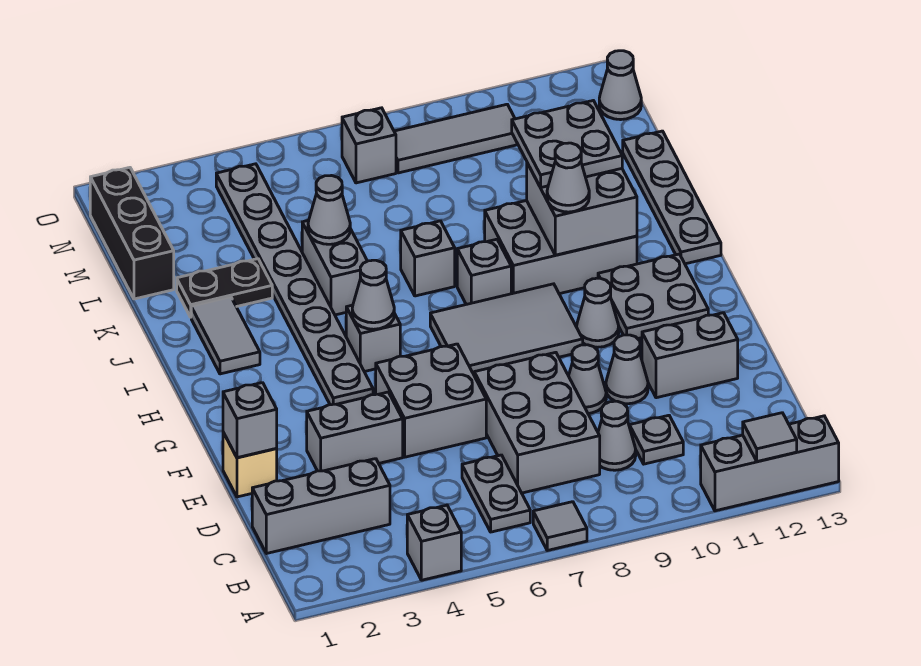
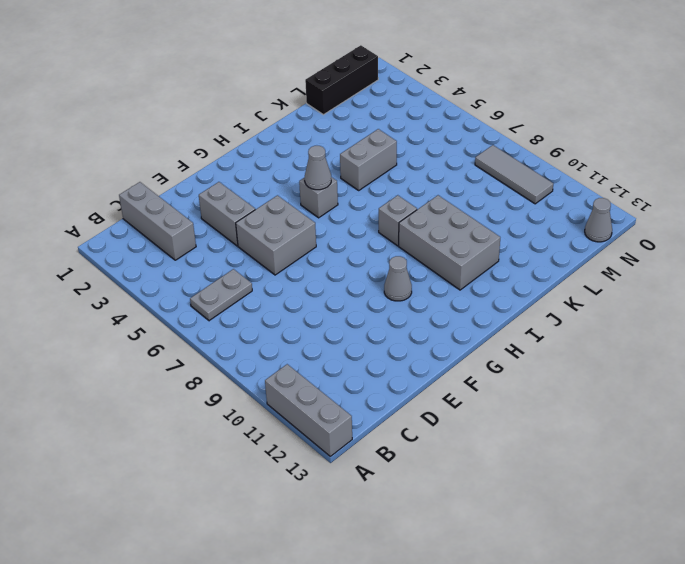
none -> grey brick A4 level 1
none -> grey tile A7 level 1
none -> grey brick C7:E8 level 1
none -> grey cone C9 level 1

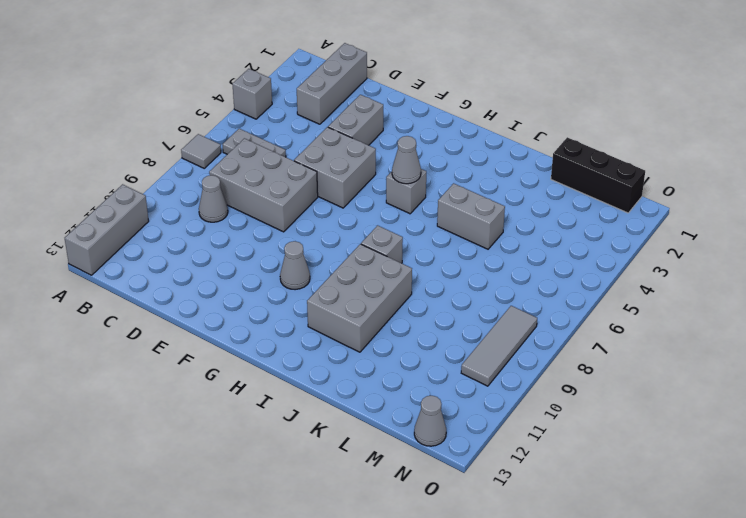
none -> grey plate C10 level 1
none -> tan brick E1 level 1
none -> grey cone E9 level 1
none -> grey cone E10 level 1

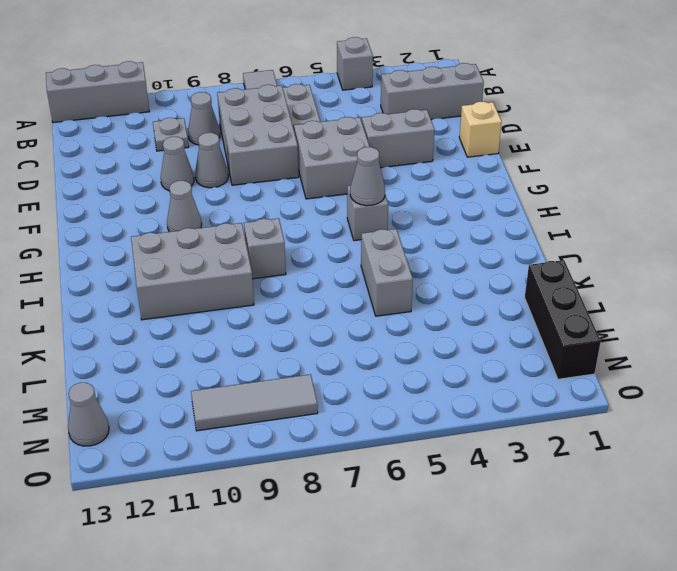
none -> grey brick E11:E12 level 1
none -> grey plate G4:N4 level 1
none -> grey tile G7:H9 level 1
none -> grey plate G11:H12 level 1

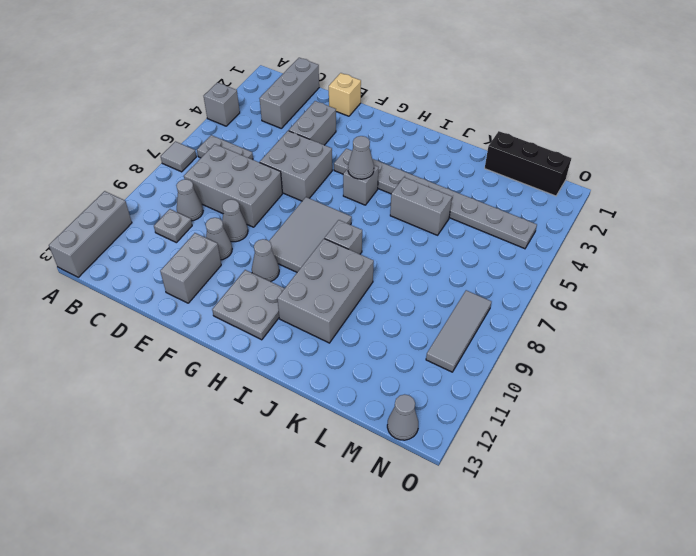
none -> grey tile I2:J2 level 1
none -> grey plate I13:L13 level 1
none -> grey brick J7 level 1
none -> black plate K2:K3 level 1

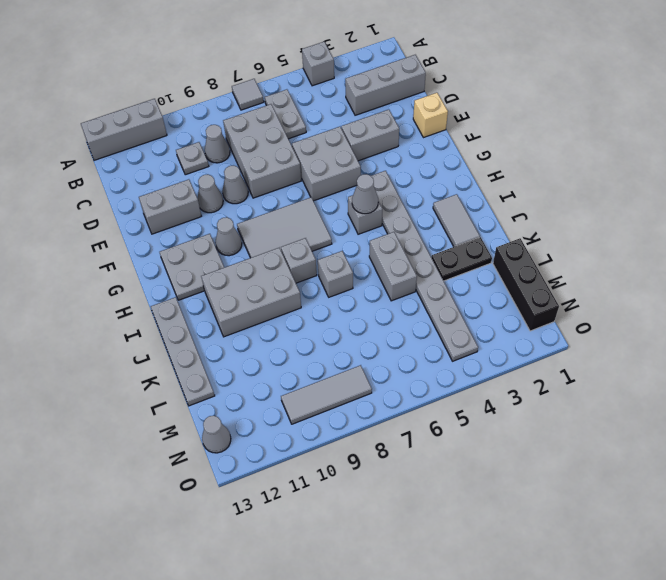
none -> grey brick N7 level 1
none -> grey tile A12 level 2
none -> grey brick E1 level 2
none -> grey brick I10:J11 level 2

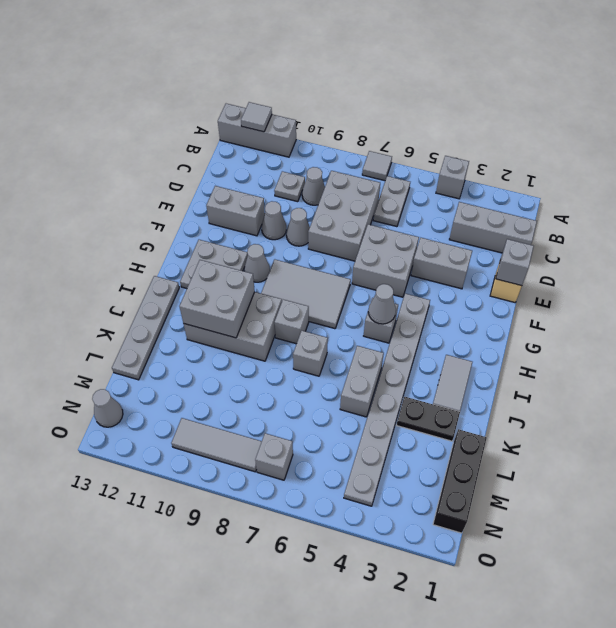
none -> grey cone K5 level 2
none -> grey cone I10 level 3
none -> grey plate J10:K11 level 3

